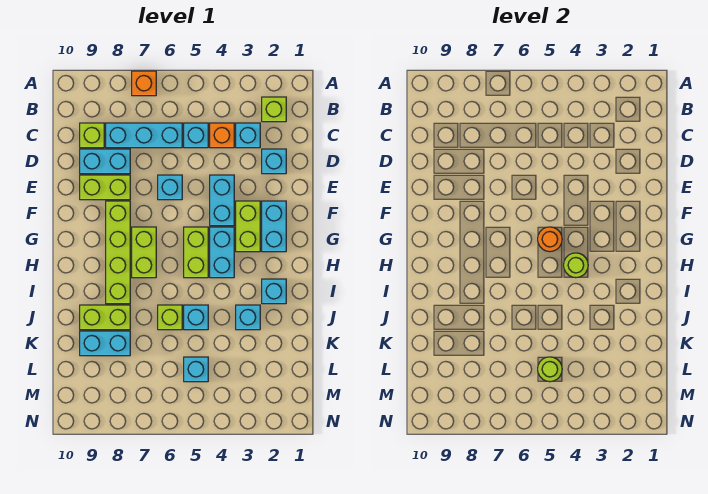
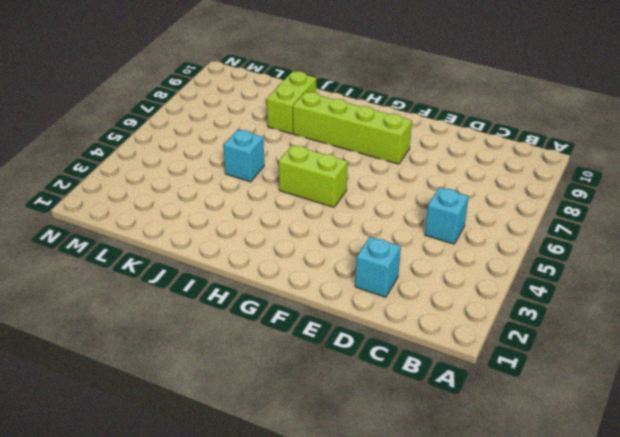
none -> orange brick A7 level 1
none -> lime brick B2 level 1
none -> cyan brick C3 level 1

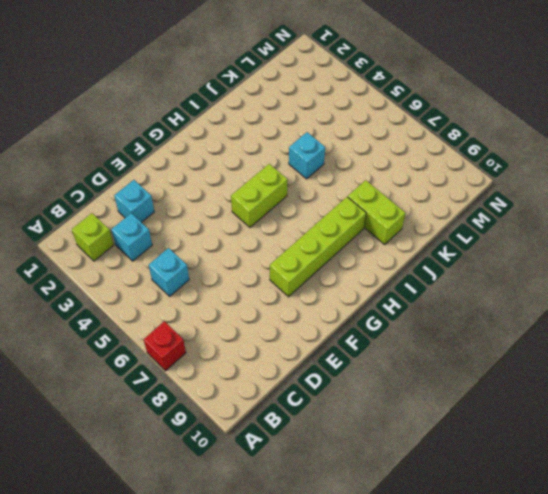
red brick A7 level 1 -> orange brick A7 level 1
none -> orange brick C4 level 1
none -> cyan brick C6:C8 level 1
none -> lime brick C9 level 1

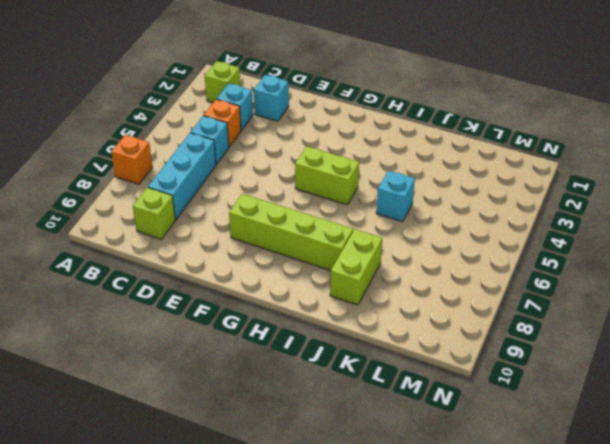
none -> cyan brick D8:D9 level 1
none -> cyan brick E4:F4 level 1
none -> cyan brick E6 level 1

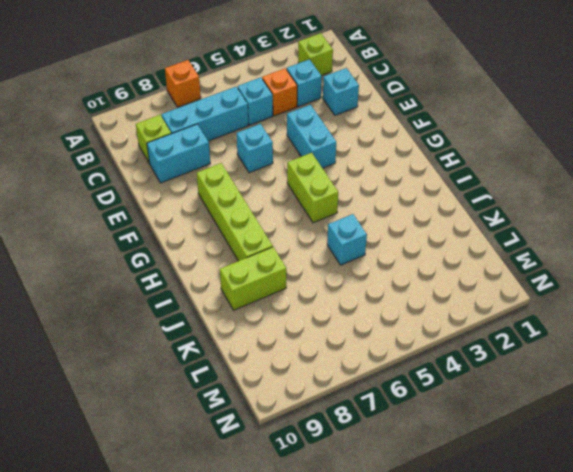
none -> lime brick E8:E9 level 1
none -> cyan brick F2:G2 level 1
none -> lime brick F3:G3 level 1

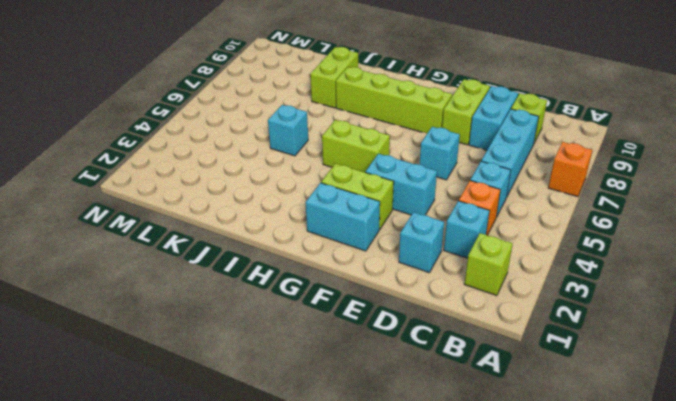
none -> cyan brick G4:H4 level 1
none -> lime brick G7:H7 level 1
none -> cyan brick I2 level 1

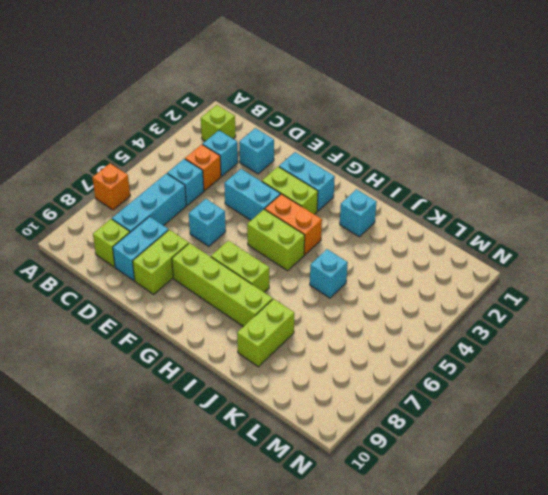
orange brick G4:H4 level 1 -> cyan brick G4:H4 level 1
none -> cyan brick J3 level 1
none -> lime brick J6 level 1
none -> cyan brick K8:K9 level 1

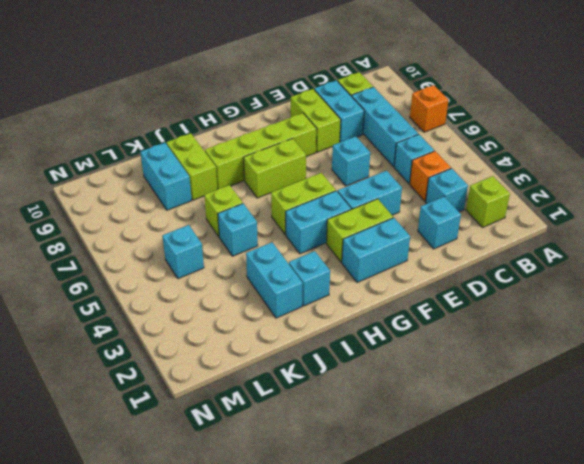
cyan brick J2:J3 level 1 -> cyan brick J3 level 1
none -> orange round brick G5 level 2
none -> lime round brick H4 level 2
none -> lime round brick L5 level 2

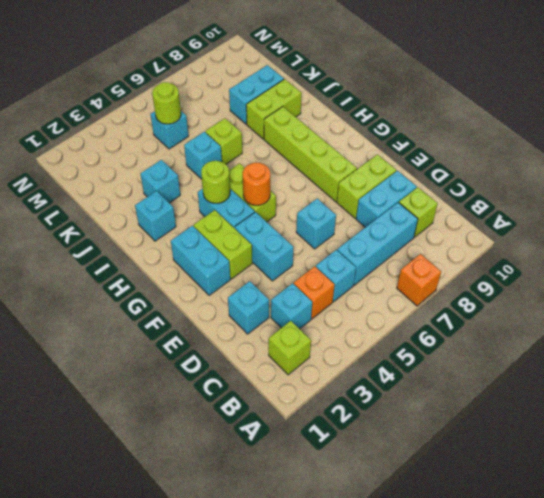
none -> lime brick G7:H7 level 1

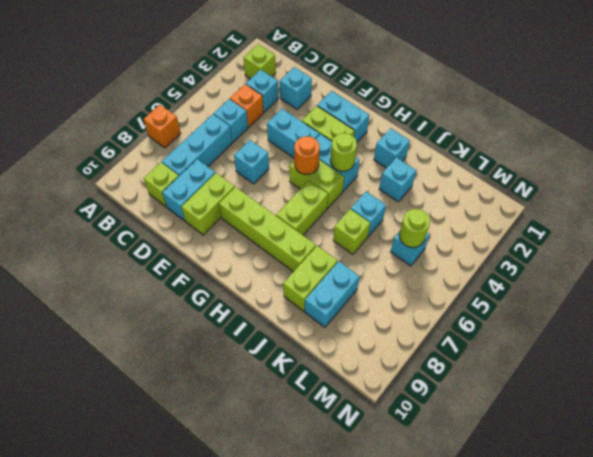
lime brick H6:H7 level 1 -> lime brick G7:H7 level 1

